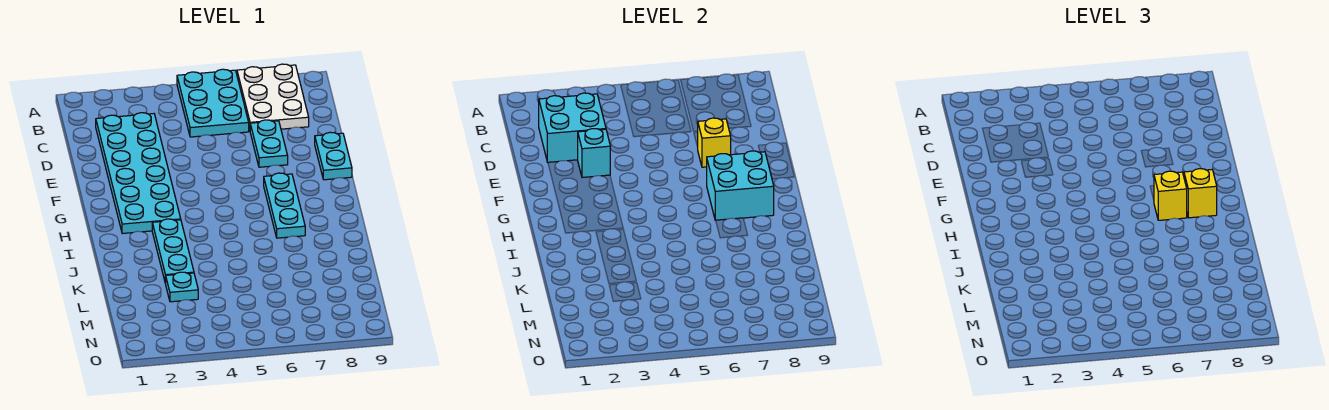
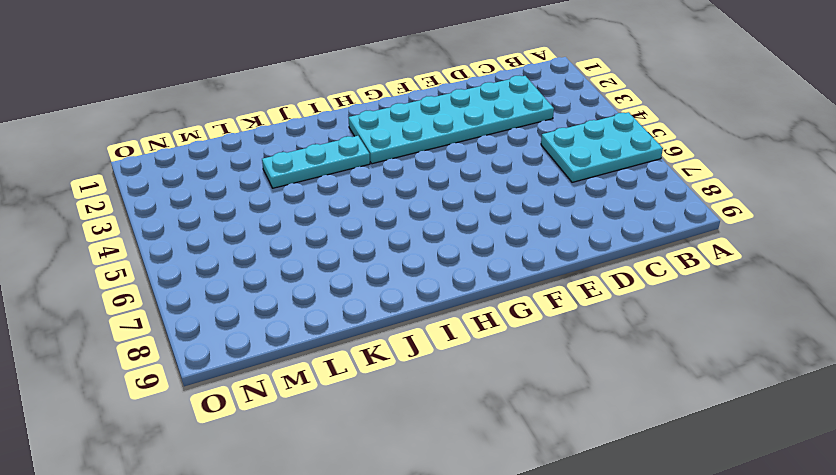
none -> white plate A7:C8 level 1
none -> cyan plate D7:E7 level 1
none -> cyan plate E9:F9 level 1

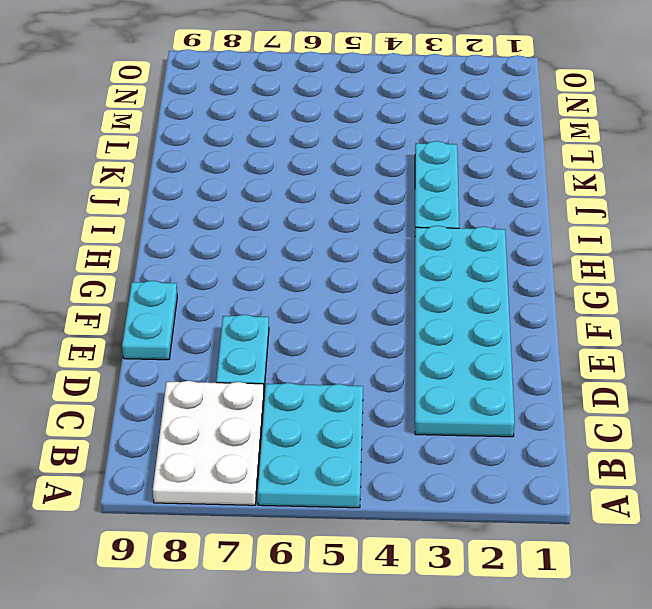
none -> cyan plate G7:I7 level 1
none -> cyan plate L3 level 1
none -> cyan brick C2:D3 level 2

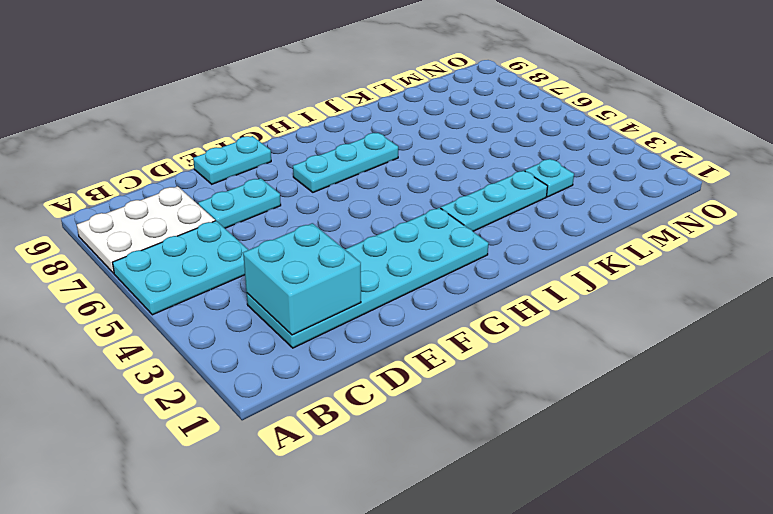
none -> cyan brick E3 level 2
none -> yellow brick E7 level 2
none -> cyan brick G7:H8 level 2

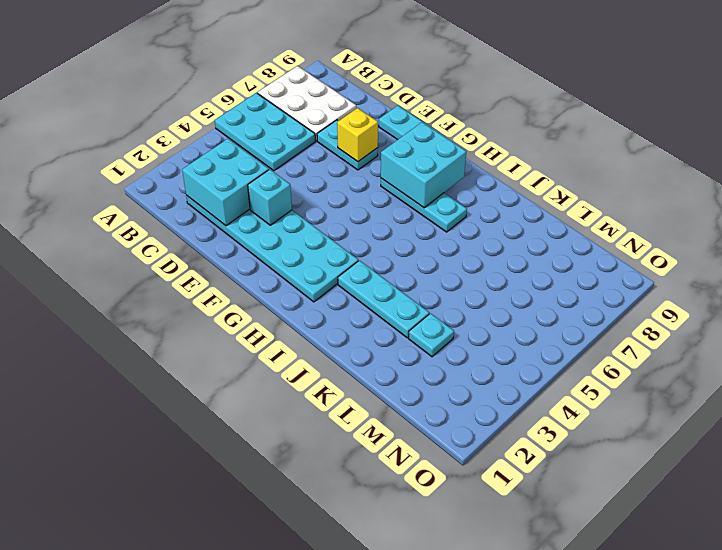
none -> yellow brick H7 level 3
none -> yellow brick H8 level 3

